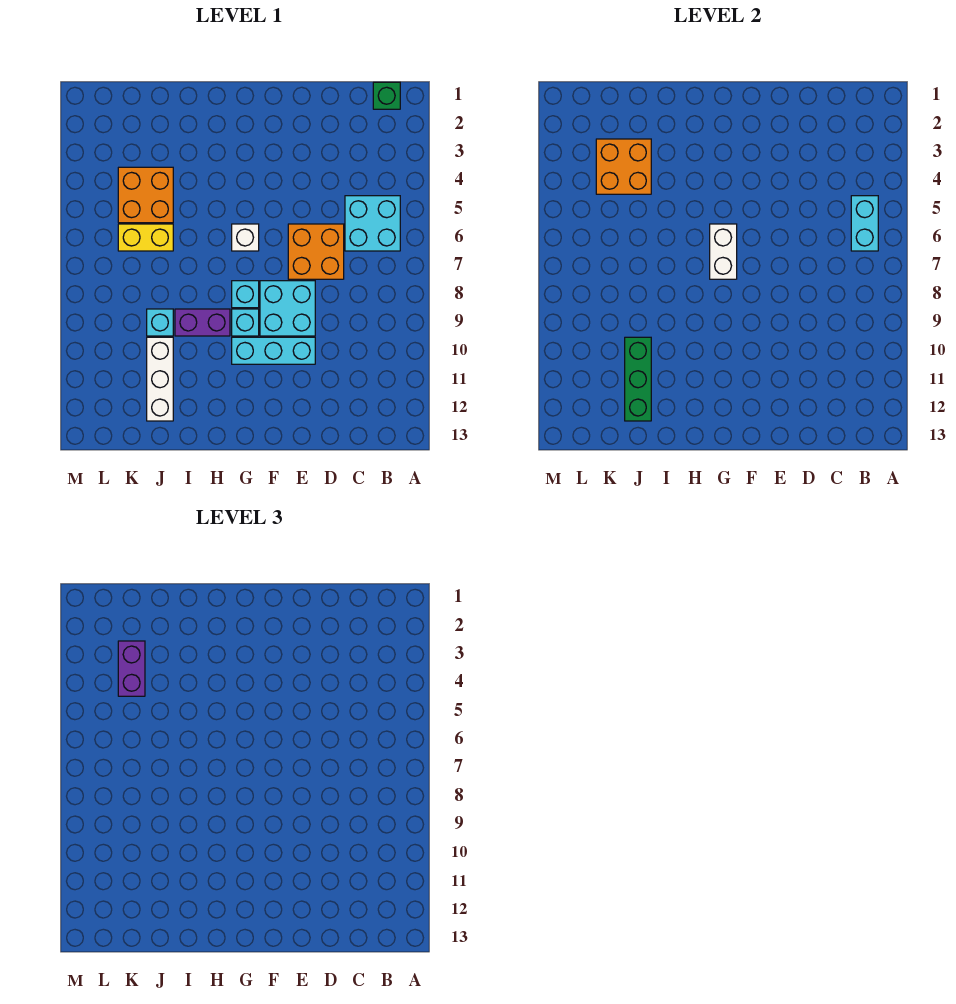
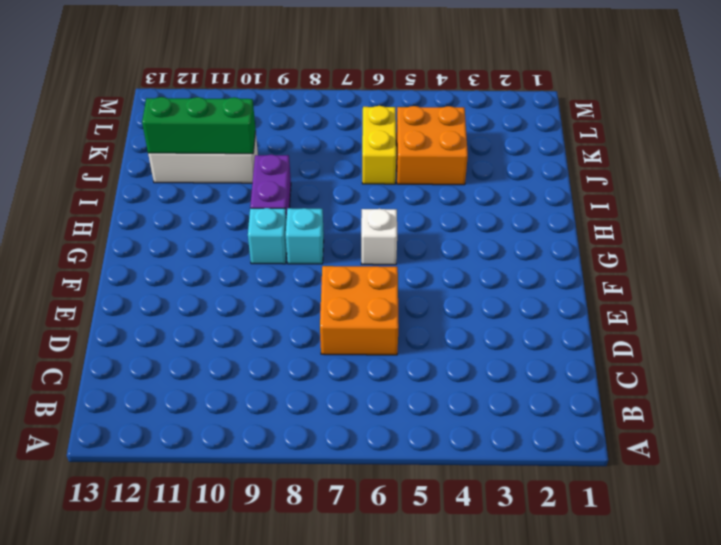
none -> green brick B1 level 1
none -> cyan brick B5:C6 level 1
none -> cyan brick E8:F9 level 1

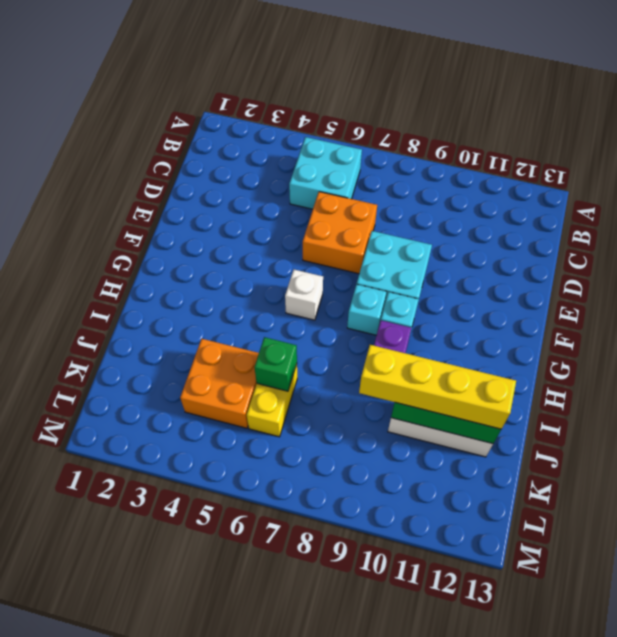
green brick J6 level 2 -> green brick B1 level 1
yellow brick J9:J12 level 3 -> none
none -> cyan brick E10:G10 level 1
none -> cyan brick J9 level 1
none -> cyan brick B5:B6 level 2

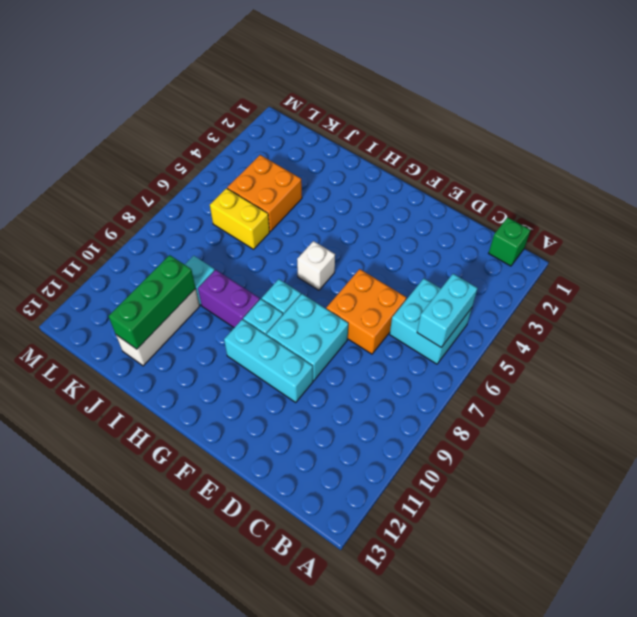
none -> white brick G6:G7 level 2
none -> orange brick J3:K4 level 2
none -> purple brick K3:K4 level 3

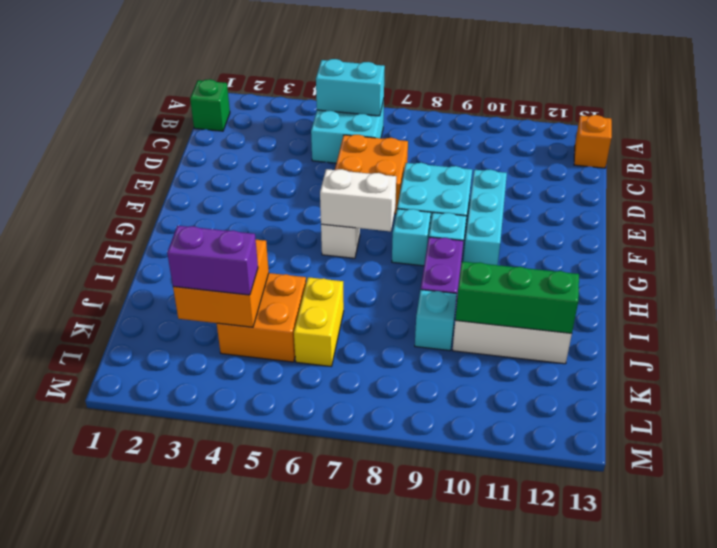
orange brick B13 level 1 -> none

